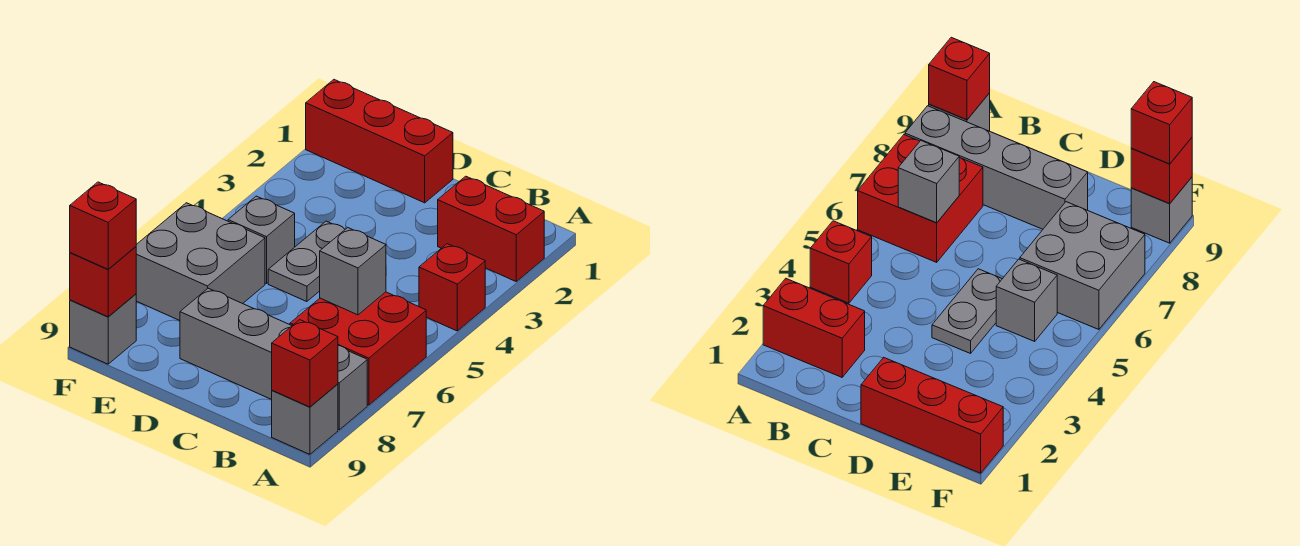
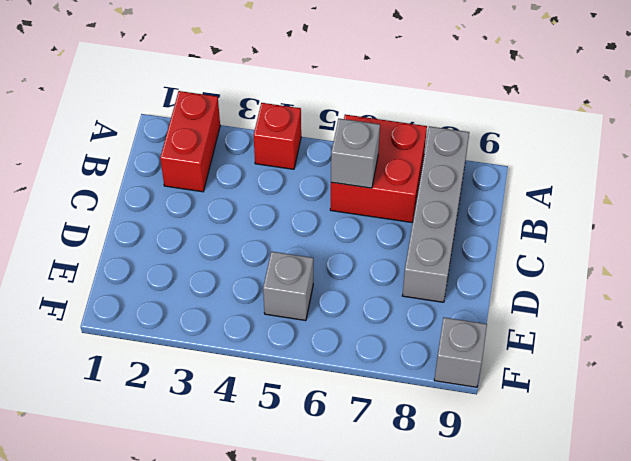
none -> grey brick A9 level 1
none -> red brick D1:F1 level 1
none -> grey plate D4:D5 level 1

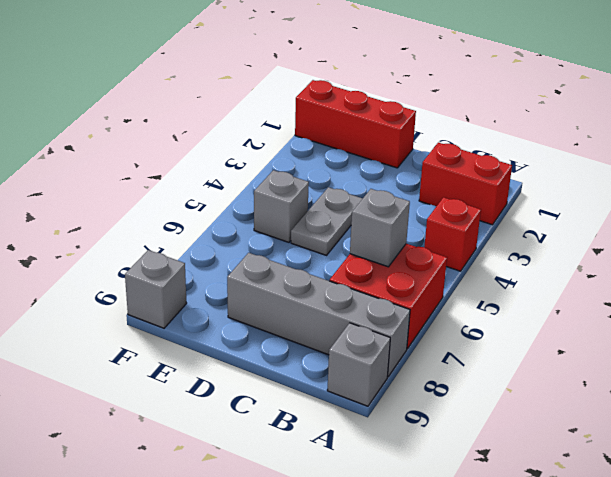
none -> grey brick E6:F7 level 1
none -> red brick A9 level 2
none -> red brick F9 level 2

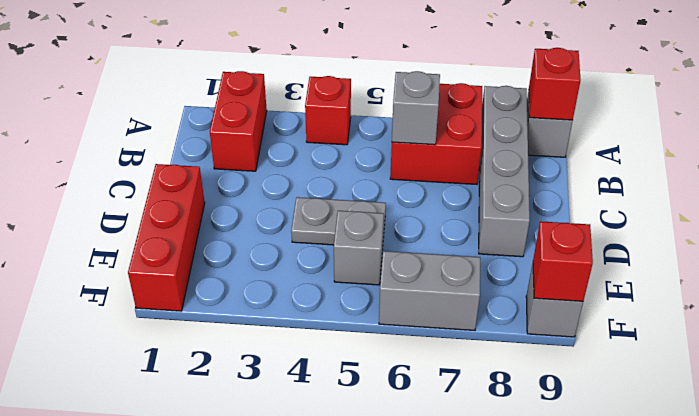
grey brick F6:F7 level 1 -> grey brick E6:F7 level 1
none -> red brick F9 level 3

